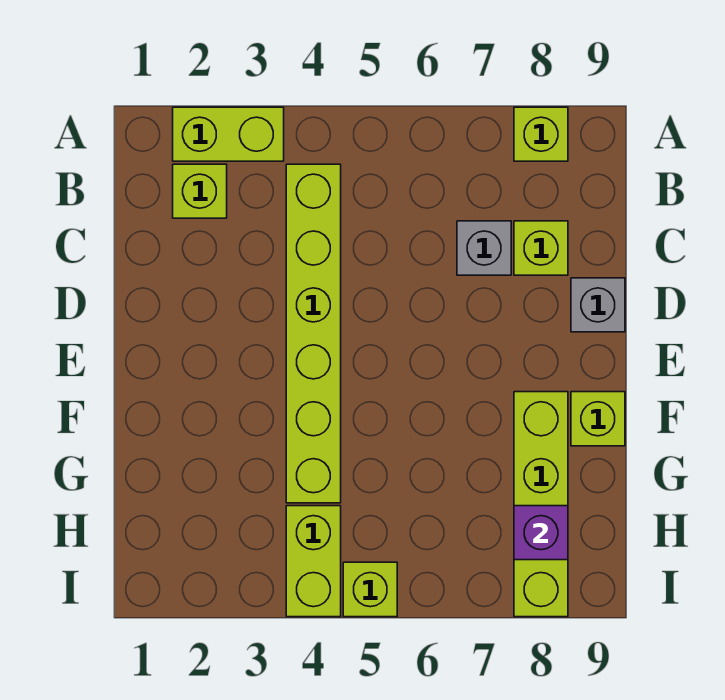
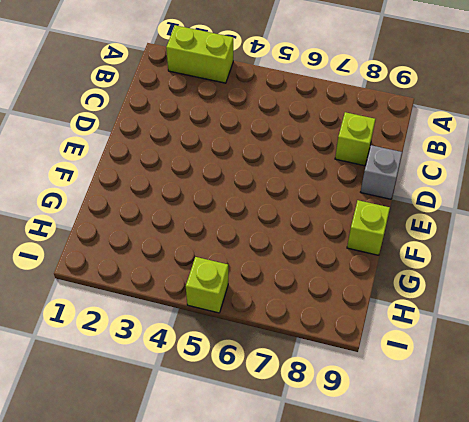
none -> lime brick A8 level 1
none -> lime brick B2 level 1
none -> lime brick B4:G4 level 1

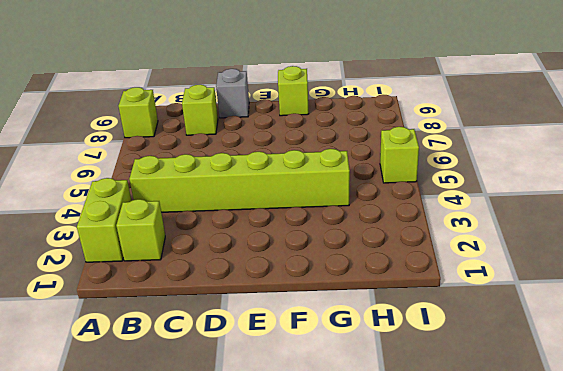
none -> grey brick C7 level 1
none -> lime brick F8:I8 level 1
none -> lime brick H4:I4 level 1

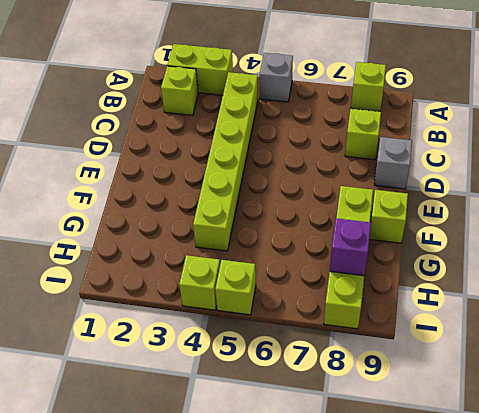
grey brick A5 level 1 -> grey brick C7 level 1
lime brick I4 level 1 -> lime brick H4:I4 level 1

